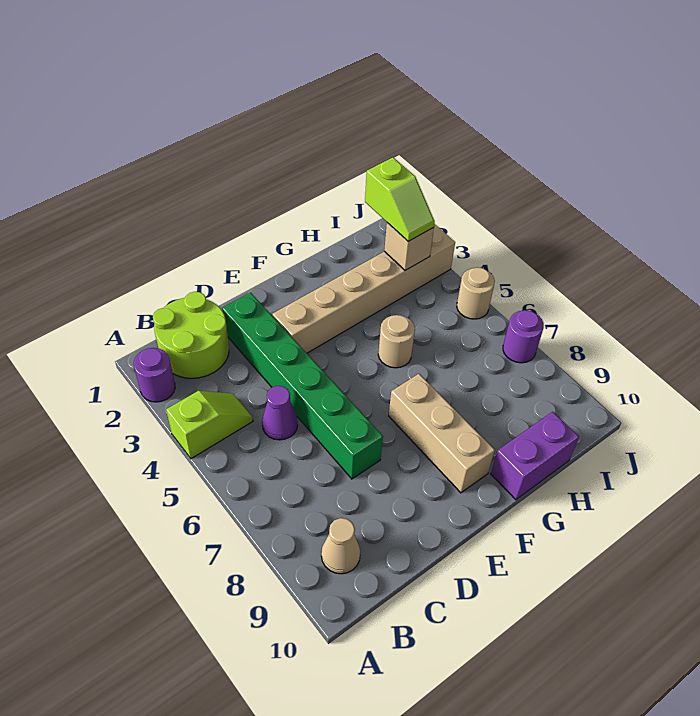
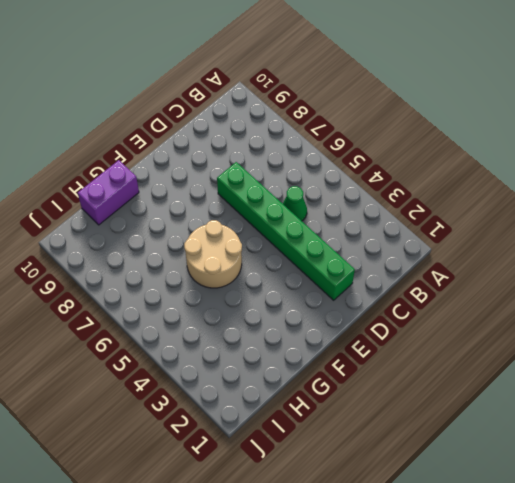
green cone C5 level 1 -> purple cone C5 level 1
tan round brick F5:G6 level 1 -> tan round brick G5 level 1
none -> purple round brick A2 level 1
none -> lime slope A4:B4 level 1 top A
none -> lime round brick B1:C2 level 1

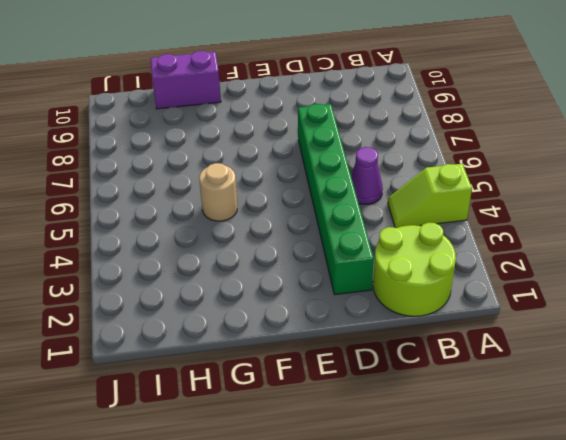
none -> purple round brick A2 level 1
none -> tan cone B9 level 1
none -> tan brick E3:J3 level 1

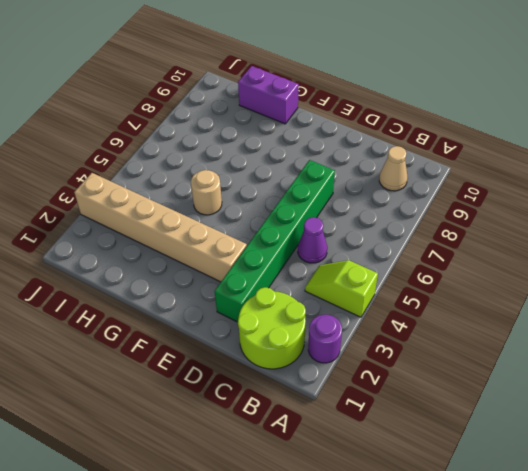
none -> tan brick F7:F9 level 1
none -> tan round brick J5 level 1
none -> purple round brick J7 level 1

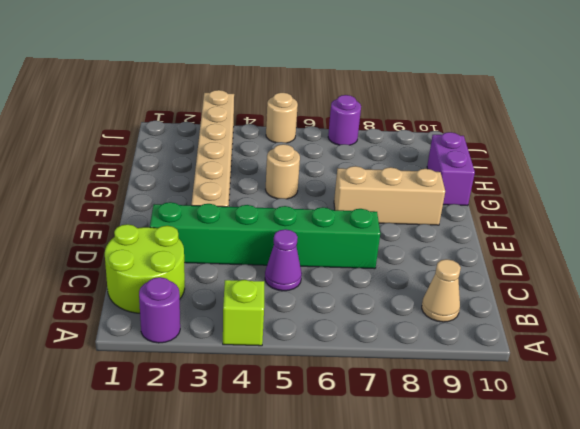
none -> tan brick I3 level 2
none -> lime slope I2:I3 level 3 top 2

